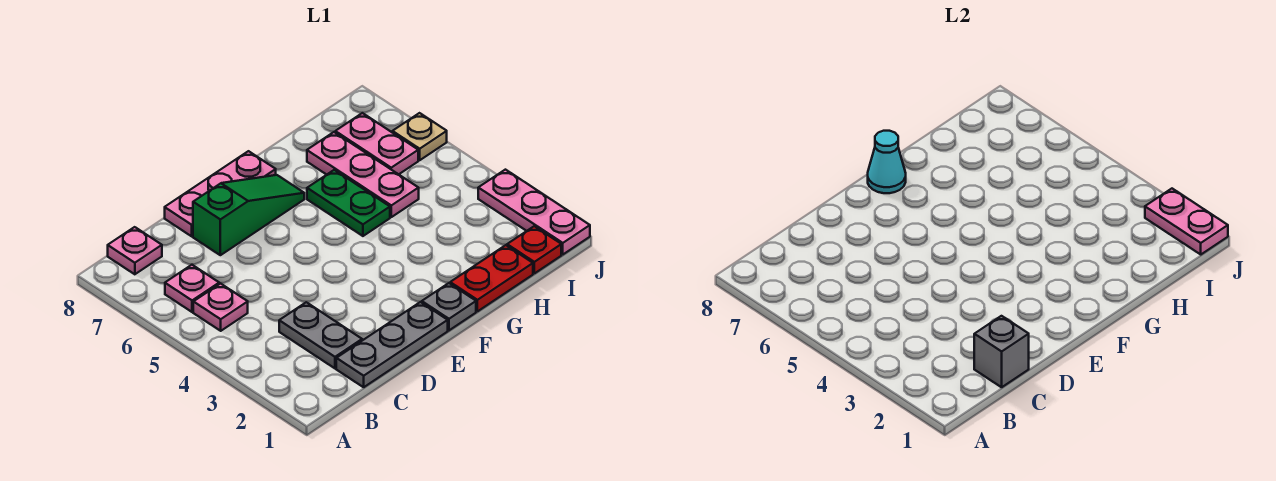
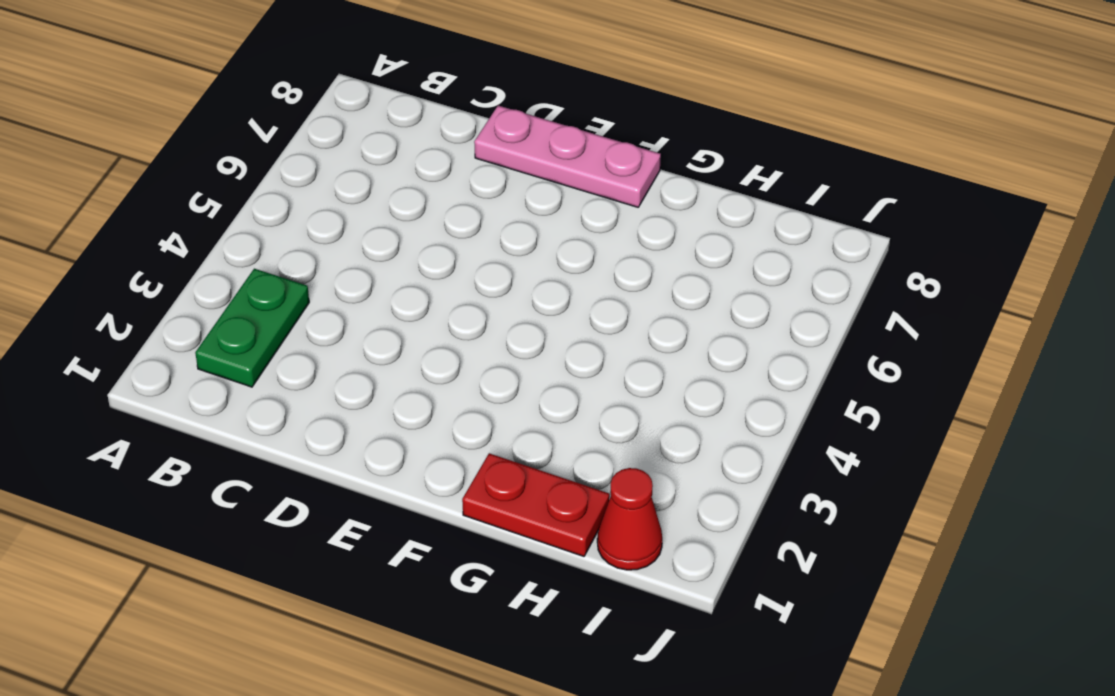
green plate B2:B3 level 1 -> green plate G5:G6 level 1
red cone I1 level 1 -> red plate I1 level 1
none -> pink plate B5 level 1
none -> pink plate B6 level 1
none -> pink plate B8 level 1

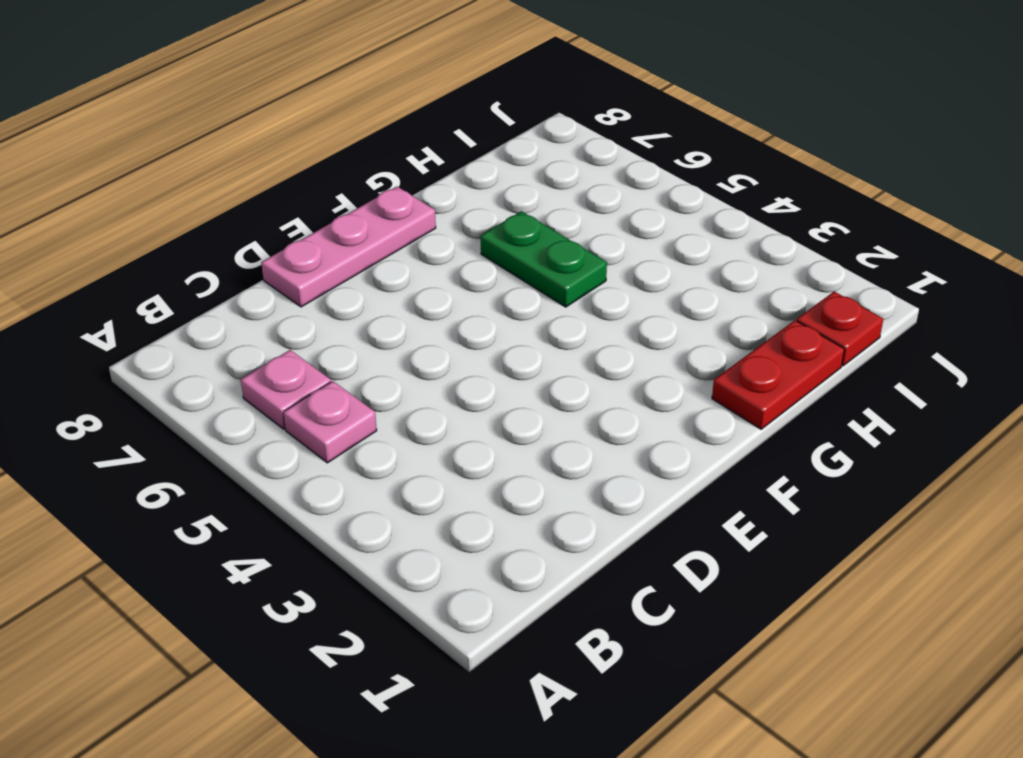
none -> pink plate B8 level 1
none -> grey plate C1:E1 level 1
none -> grey plate C2:C3 level 1

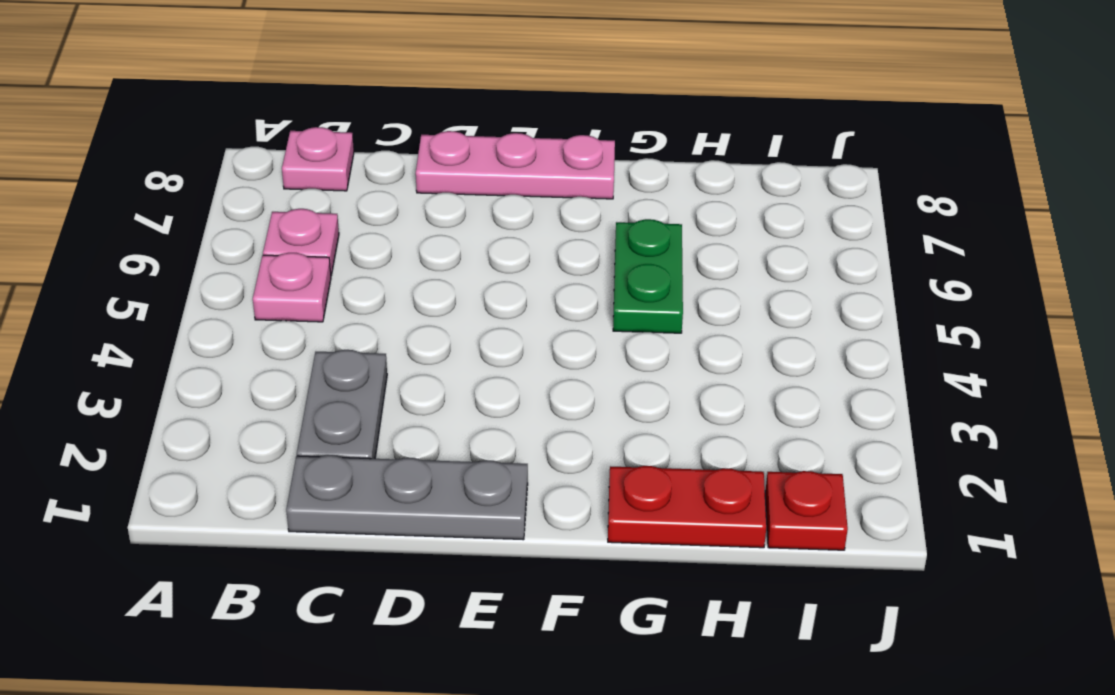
none -> green slope D7:F7 level 1 top D
none -> grey plate F1 level 1
none -> pink plate H5:H7 level 1

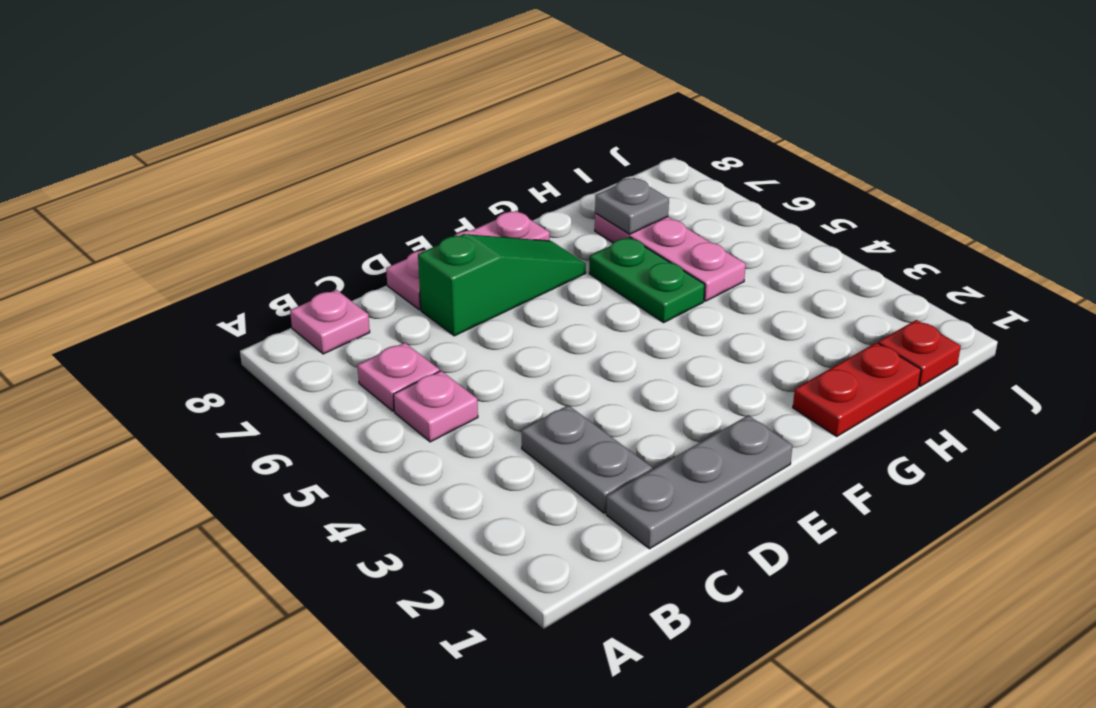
grey plate H7 level 2 -> grey plate F1 level 1
none -> pink plate I6:I7 level 1
none -> pink plate J1:J3 level 1
none -> tan plate J6 level 1

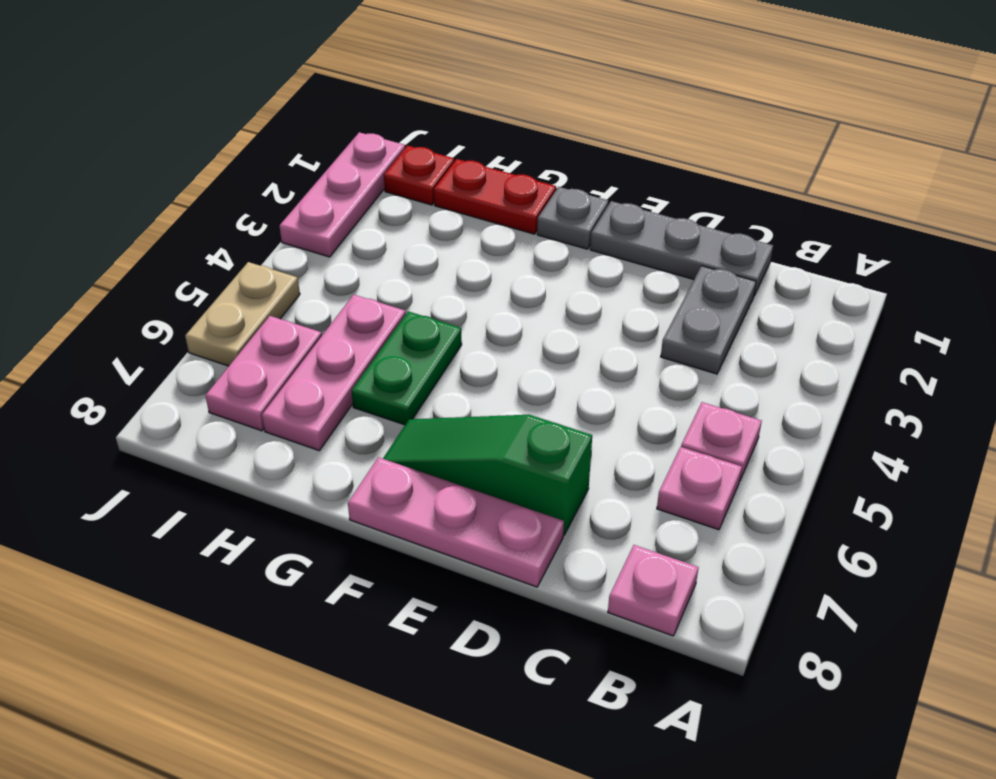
tan plate J5:J6 level 1 -> tan plate J6 level 1
none -> grey brick C1 level 2
none -> cyan cone F8 level 2
none -> pink plate J1:J2 level 2

